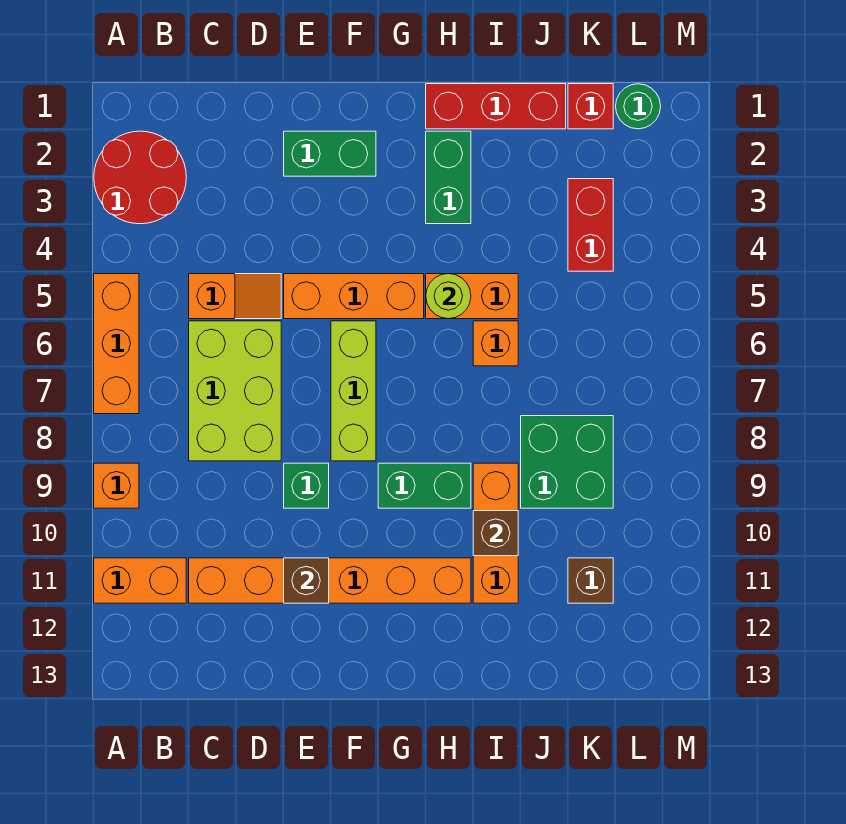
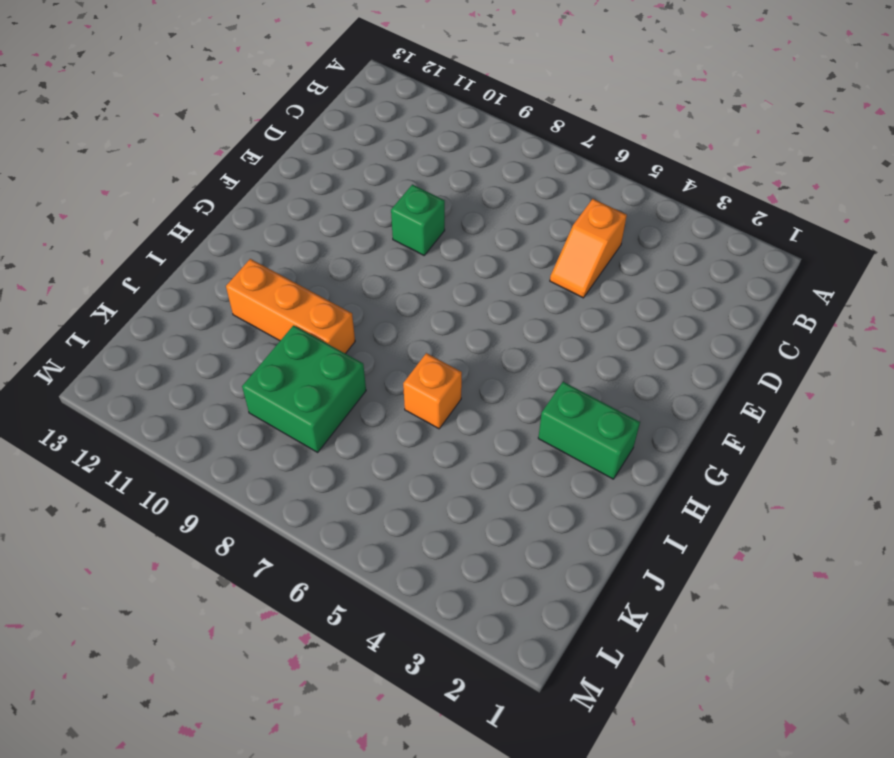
none -> red round brick A2:B3 level 1
none -> orange brick A5:A7 level 1
none -> orange brick A9 level 1

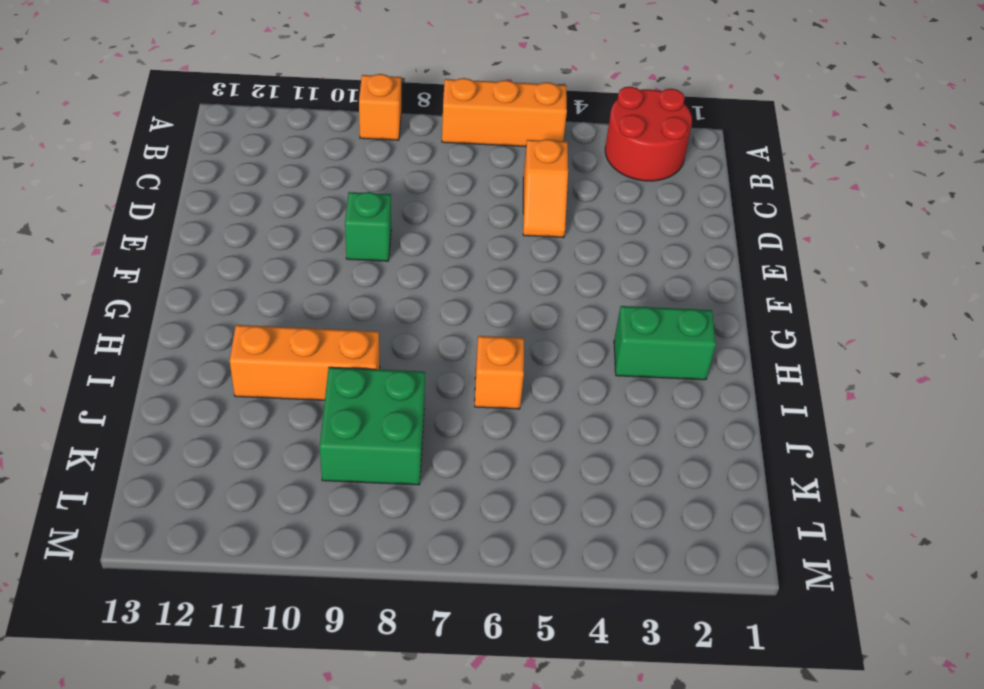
none -> orange brick A11:B11 level 1
none -> lime brick C6:D8 level 1
none -> orange brick C11:H11 level 1

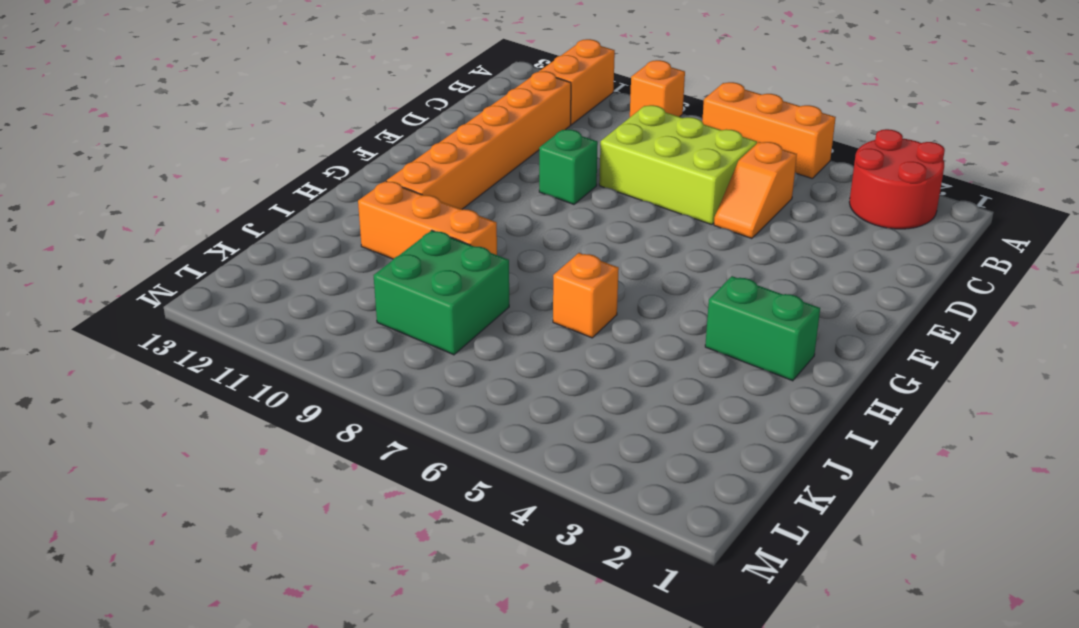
none -> green brick E2:F2 level 1
none -> orange brick E5:G5 level 1
none -> lime brick F6:F8 level 1

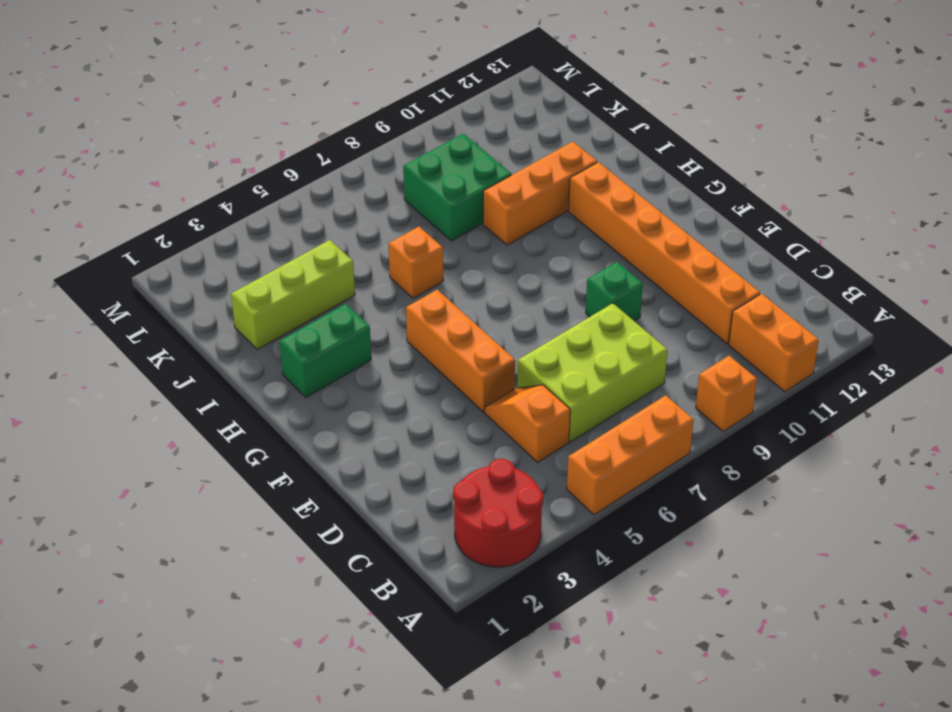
lime brick J2:J4 level 1 -> lime brick F6:F8 level 1
none -> green brick E2:F2 level 1
none -> green brick G9:H9 level 1
none -> red brick H1:J1 level 1

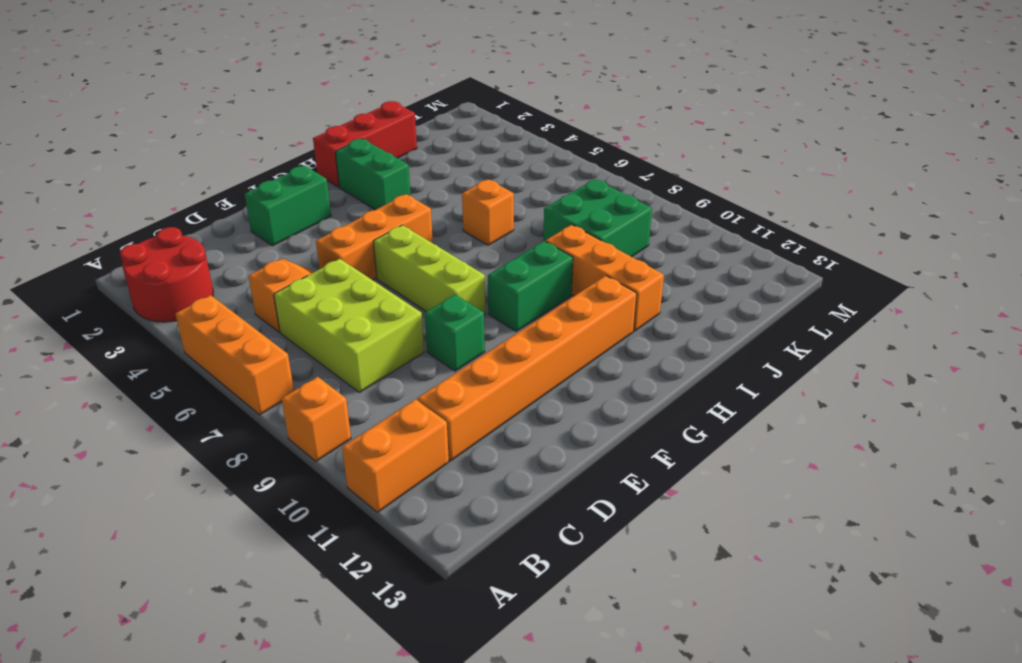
none -> orange brick H5:I5 level 1
none -> red brick K1 level 1
none -> red brick K3:K4 level 1

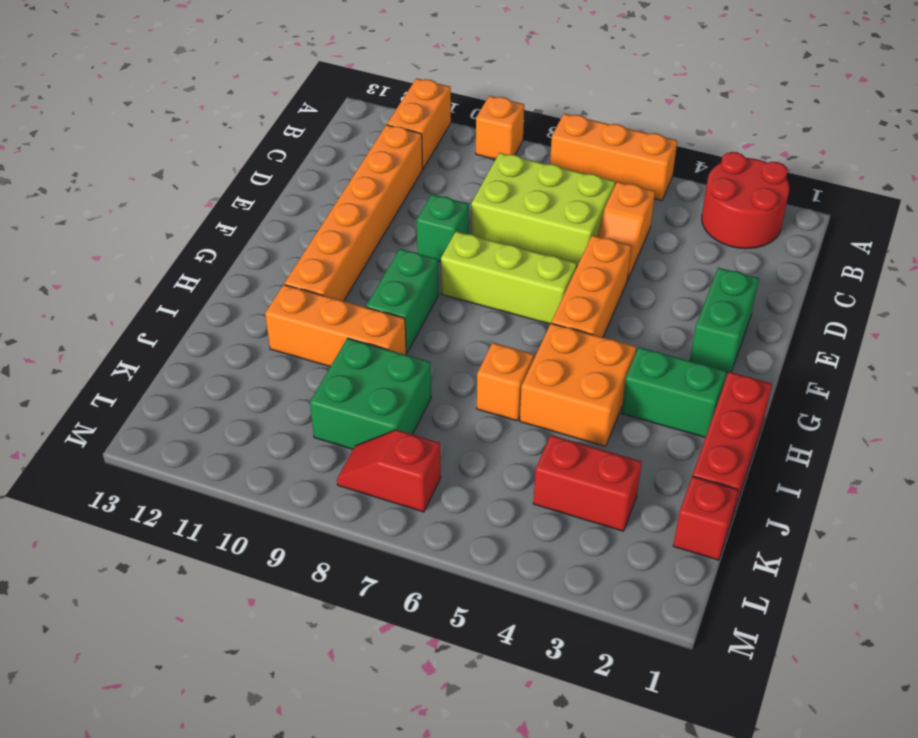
orange brick H4:I5 level 1 -> orange brick H5:I5 level 1
red slope L7:L8 level 1 top 7 -> none
none -> brown brick K11 level 1
none -> green round brick L1 level 1
none -> brown brick E11 level 2

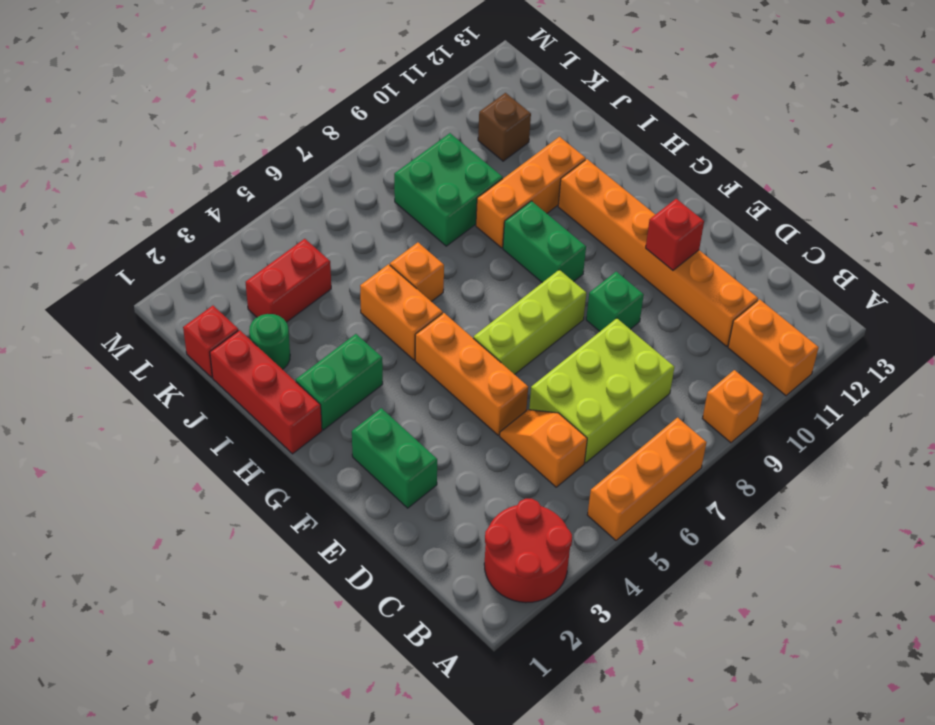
red brick E11 level 2 -> brown brick E11 level 2
green round brick J2 level 1 -> green round brick L1 level 1
none -> lime round brick H5 level 2
none -> brown brick I10 level 2

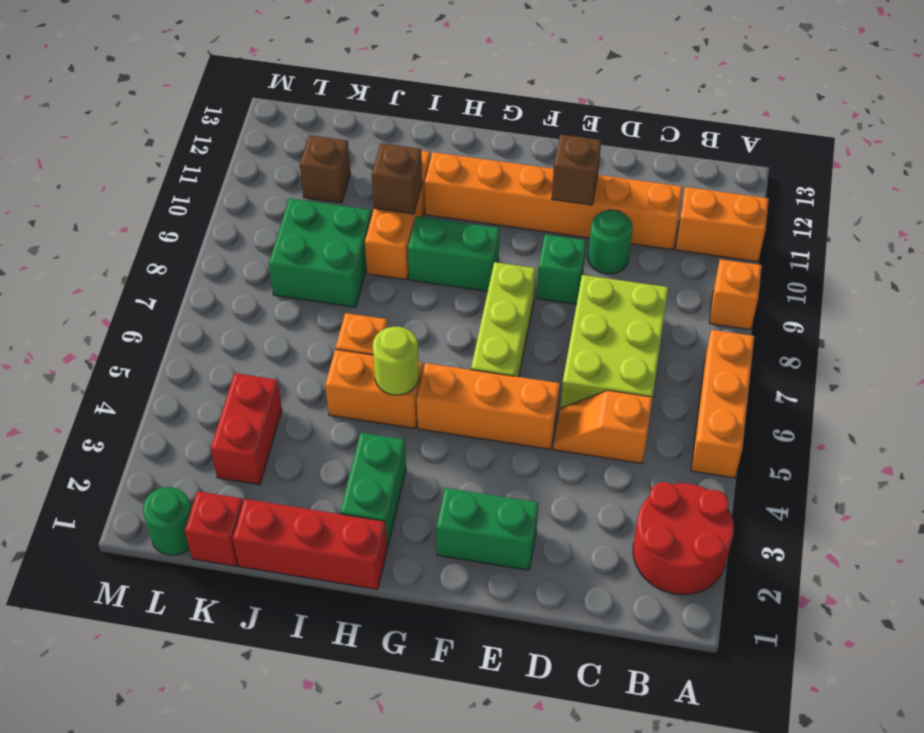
green round brick D10 level 1 -> none

